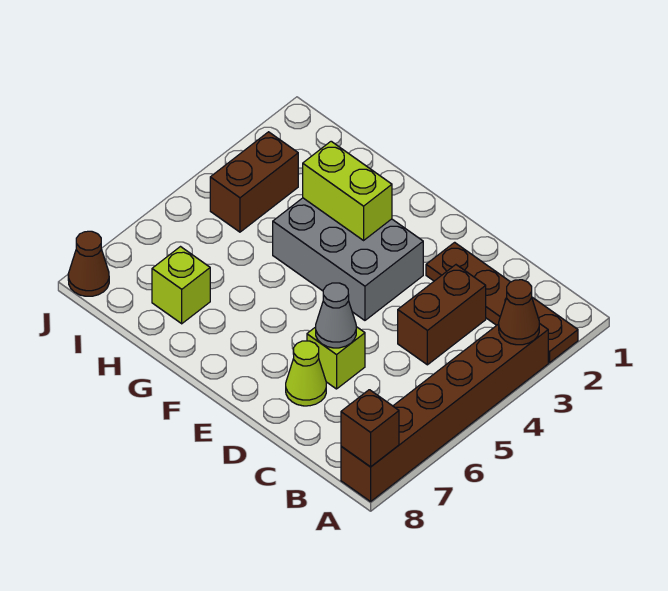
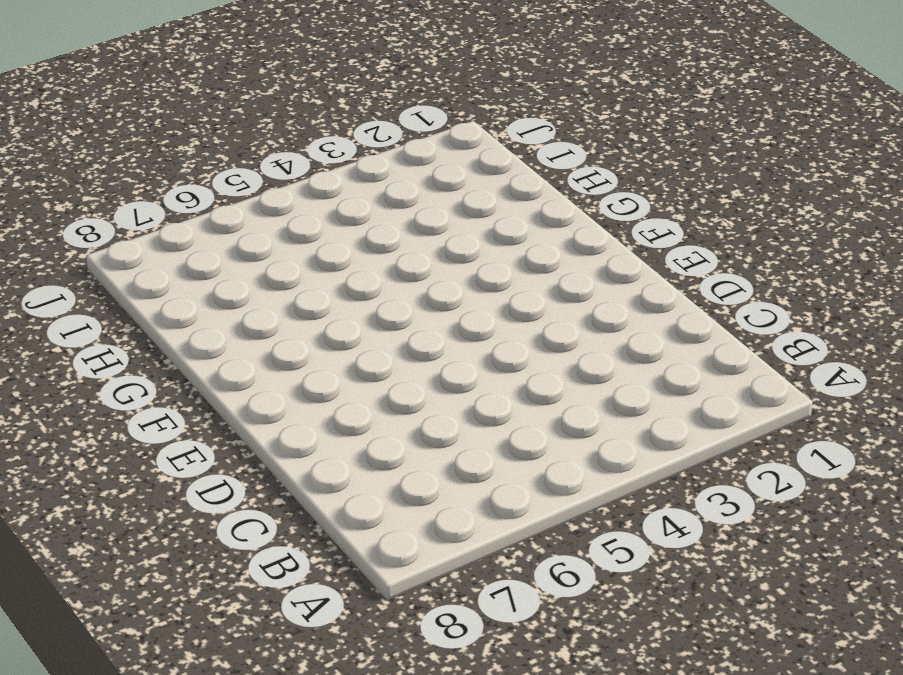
none -> brown plate A2:D2 level 1
none -> brown brick A3:A8 level 1
none -> brown brick C3:C4 level 1

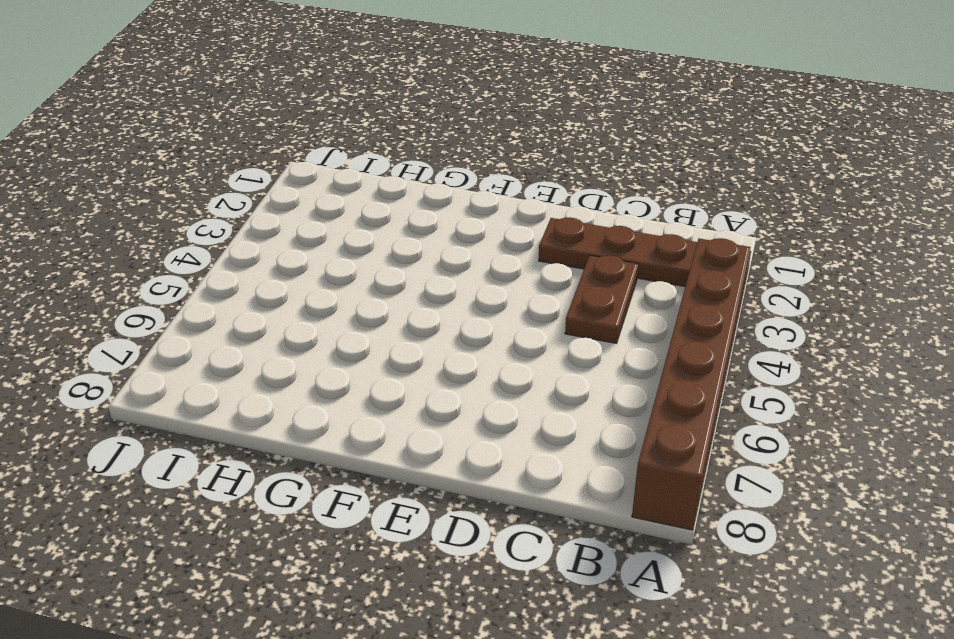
brown plate C3:C4 level 1 -> brown brick C3:C4 level 1
none -> lime brick D6 level 1
none -> lime cone D7 level 1
none -> grey brick E3:G4 level 1

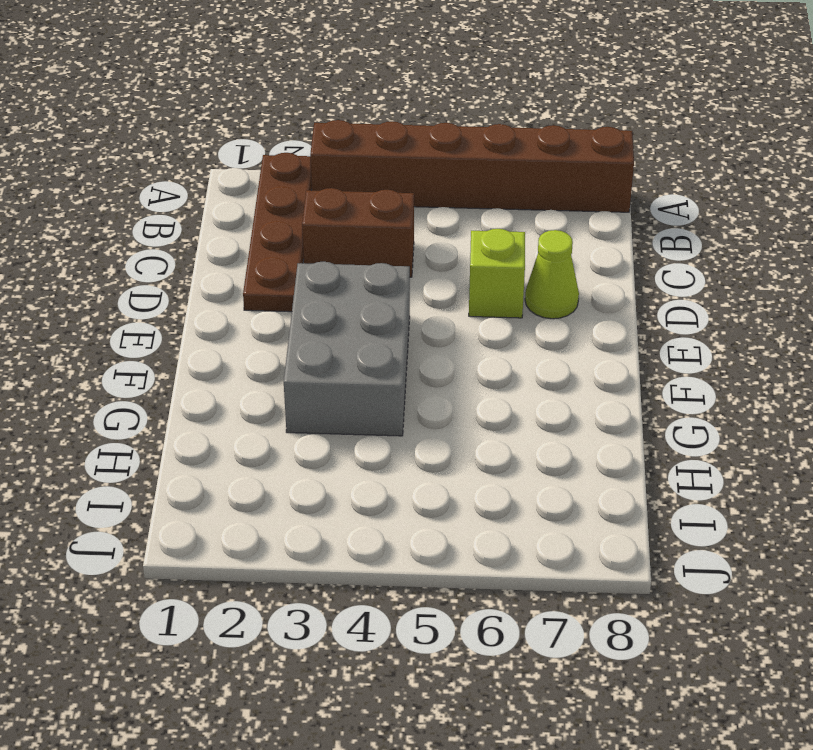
none -> lime brick H7 level 1
none -> brown brick I3:I4 level 1
none -> brown cone J8 level 1

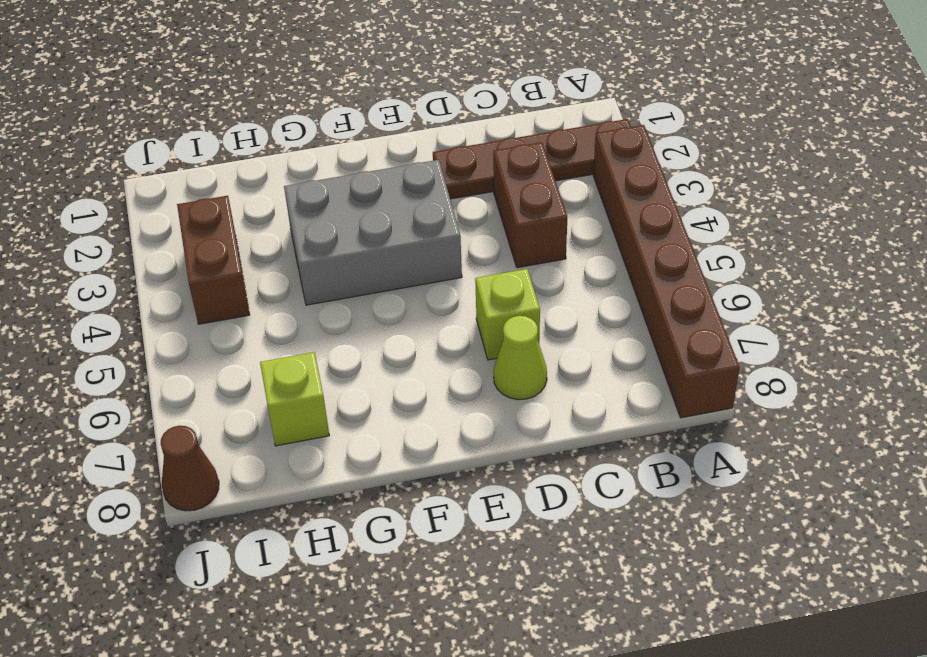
none -> brown cone A3 level 2
none -> brown brick A8 level 2
none -> grey cone D6 level 2

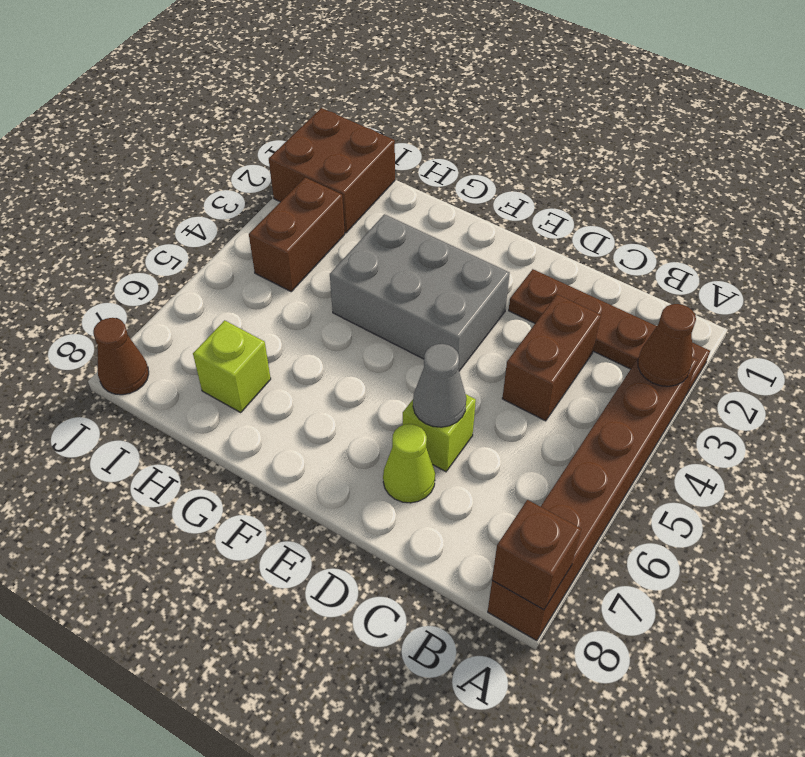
brown brick I1:J2 level 1 -> none
none -> lime brick F3:G3 level 2

